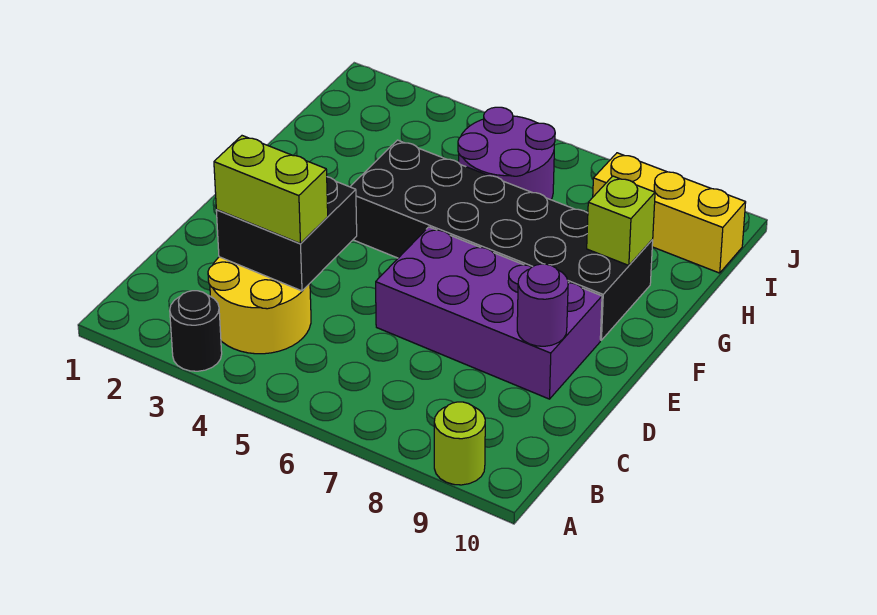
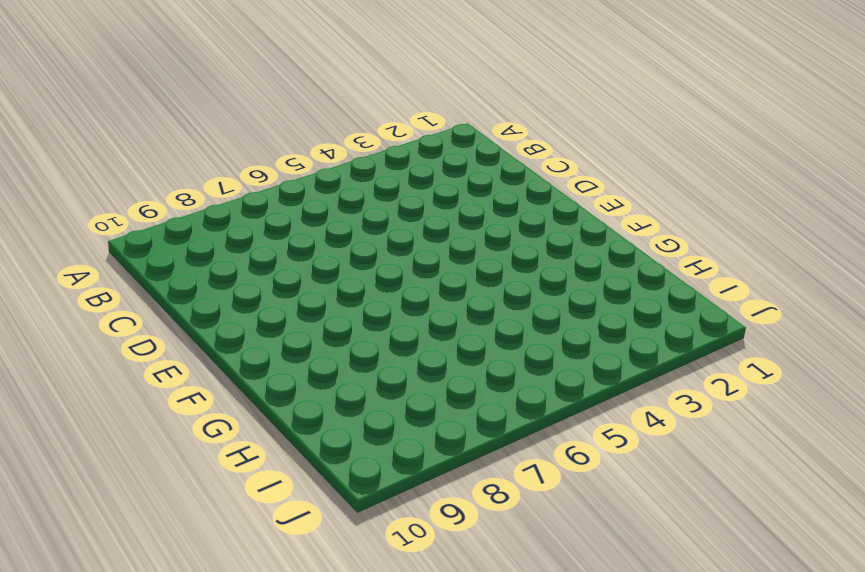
none -> black round brick A3 level 1
none -> lime round brick A9 level 1

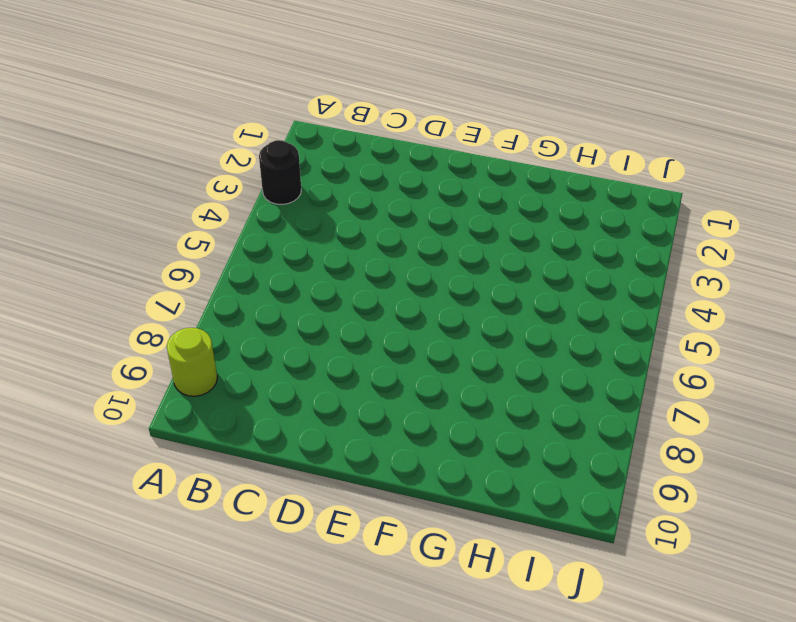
none -> yellow round brick B3:C4 level 1
none -> purple brick D6:E9 level 1

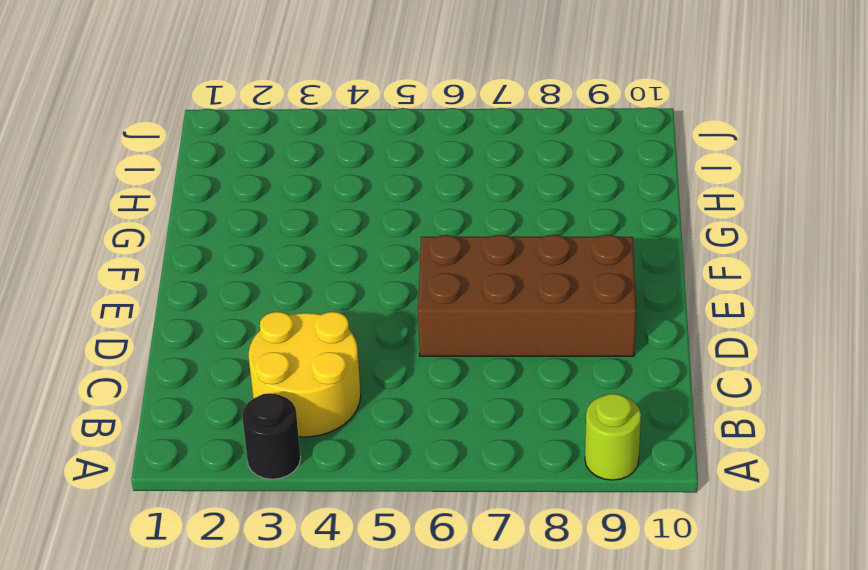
brown brick D6:E9 level 1 -> purple brick D6:E9 level 1
none -> black brick F4:G9 level 1
none -> purple round brick H5:I6 level 1

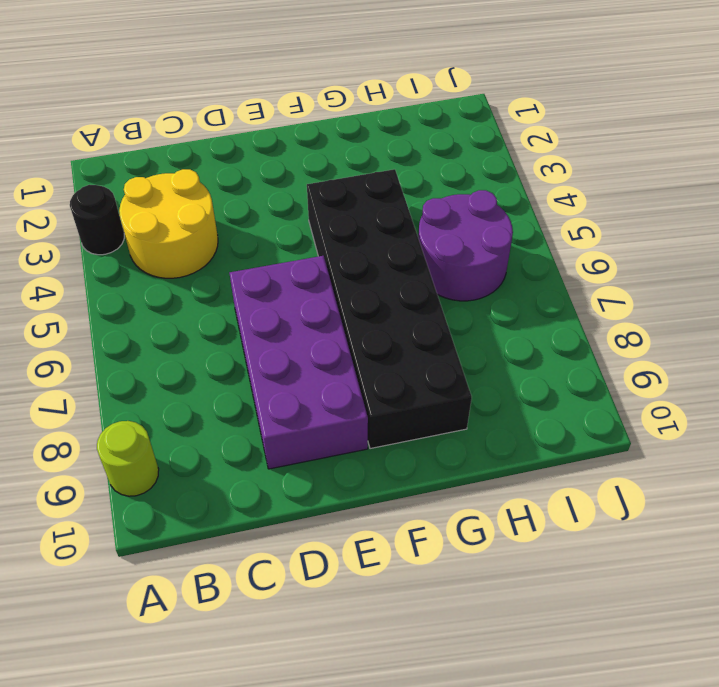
none -> yellow brick I8:I10 level 1
none -> black brick C3:D4 level 2

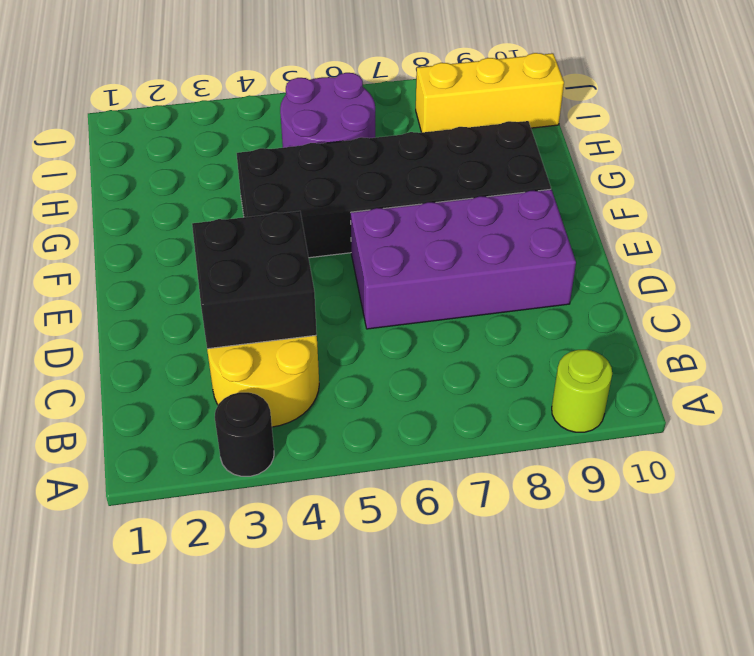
none -> purple round brick D9 level 2
none -> lime brick G9 level 2

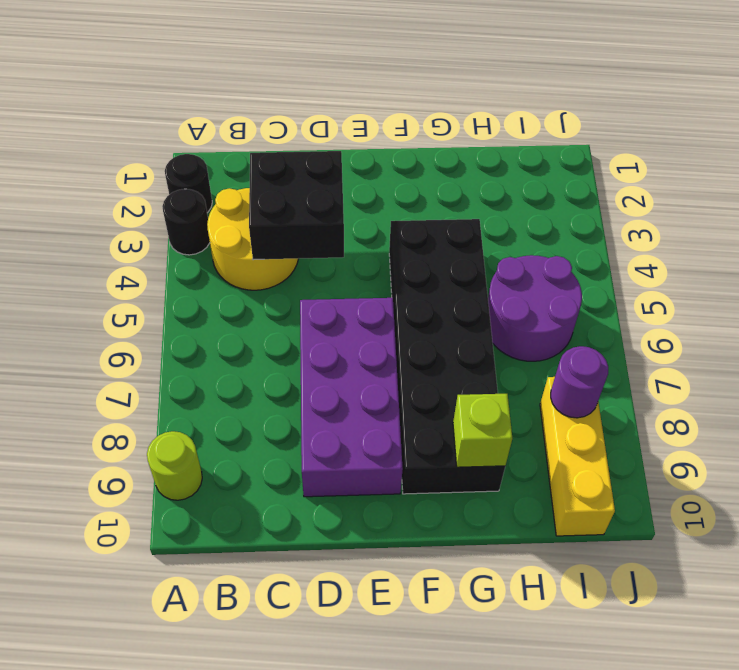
black round brick A2 level 1 -> none
purple round brick I8 level 2 -> purple round brick D9 level 2
none -> lime brick C3:C4 level 3

